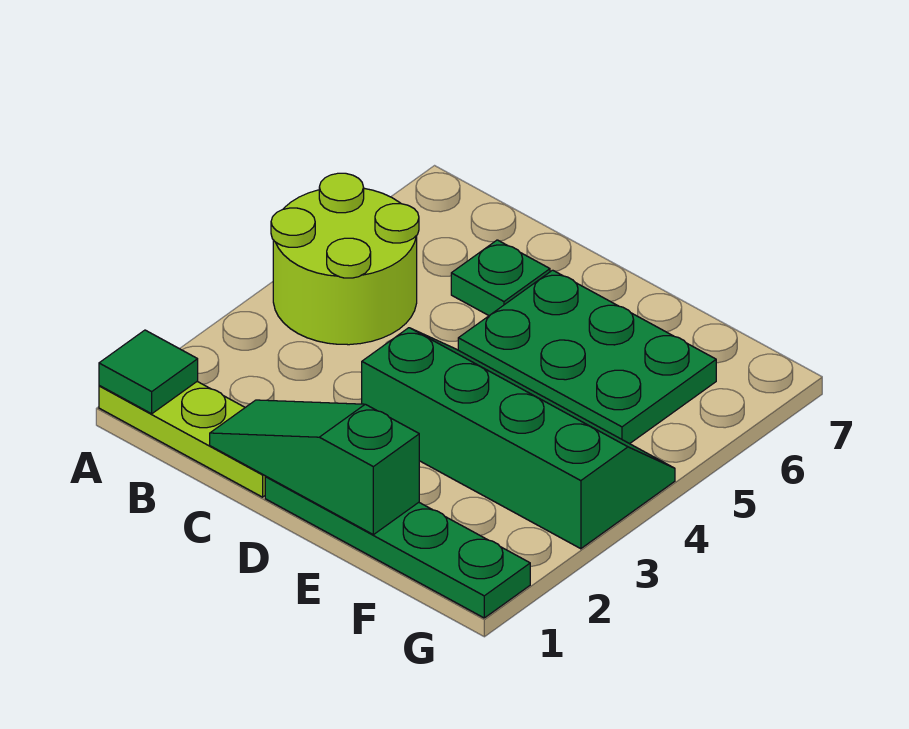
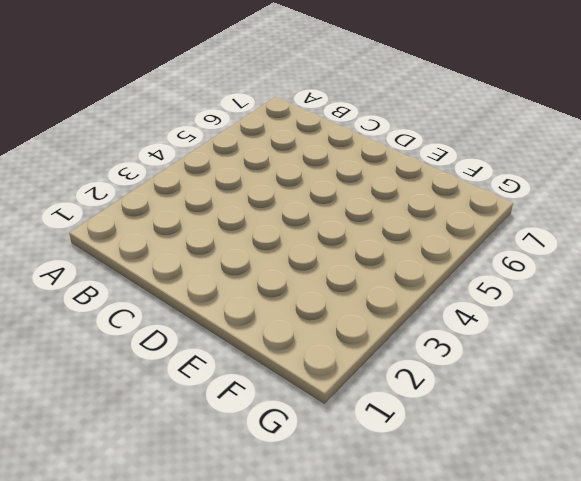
none -> lime plate A1:C1 level 1
none -> lime round brick A4:B5 level 1

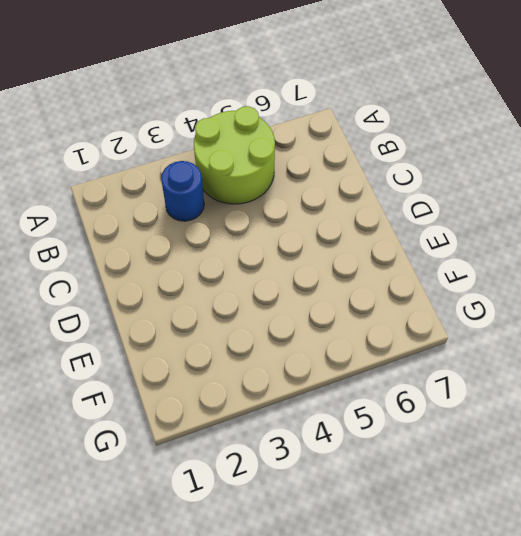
blue round brick B3 level 1 -> none
none -> lime plate A1:C1 level 1
none -> green plate C6 level 1

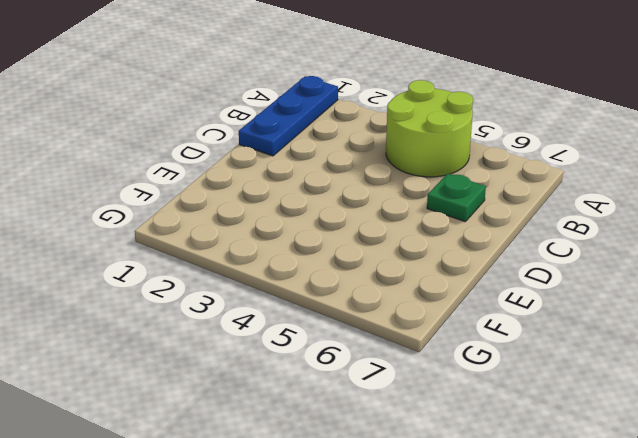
blue plate A1:C1 level 1 -> lime plate A1:C1 level 1
none -> green plate D1:G1 level 1
none -> green slope D3:G4 level 1 top 3

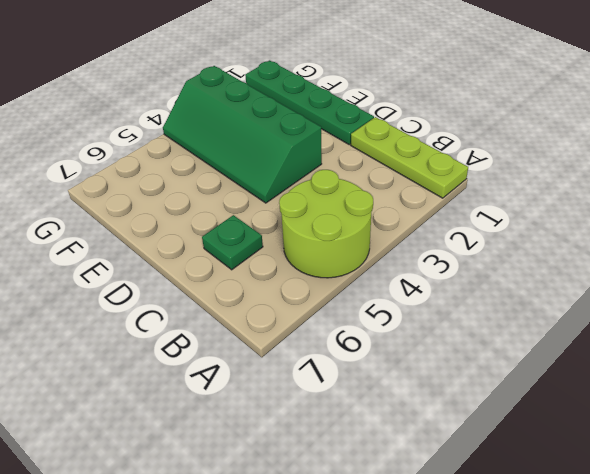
none -> green plate D5:F6 level 1
none -> green tile A1 level 2

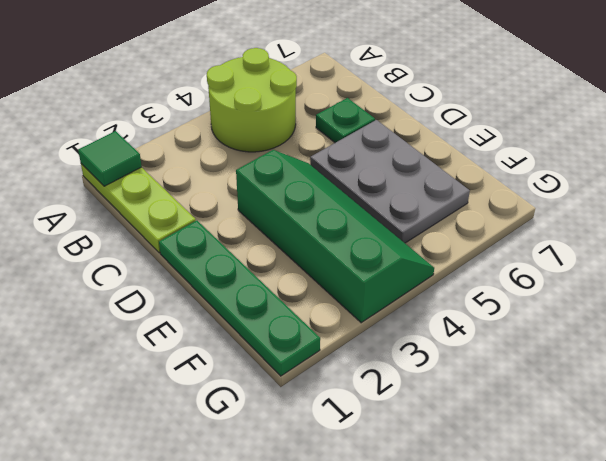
grey plate D5:F6 level 1 -> green plate D5:F6 level 1
none -> green slope C1:E1 level 2 top E

